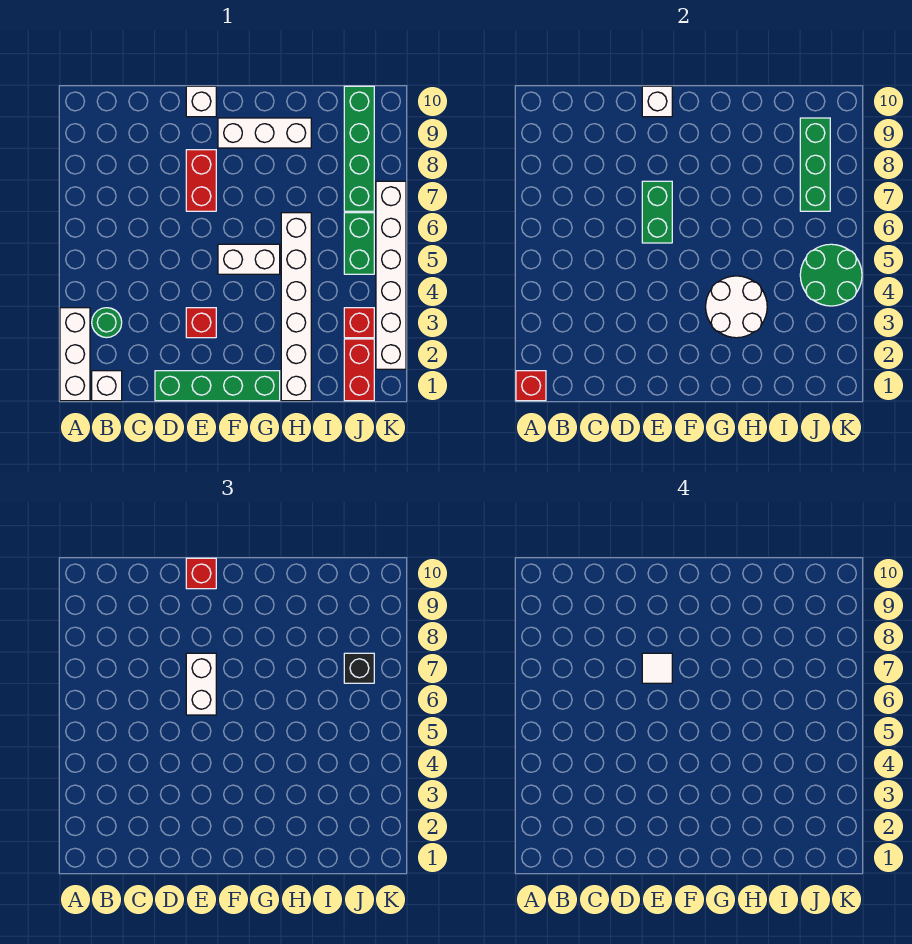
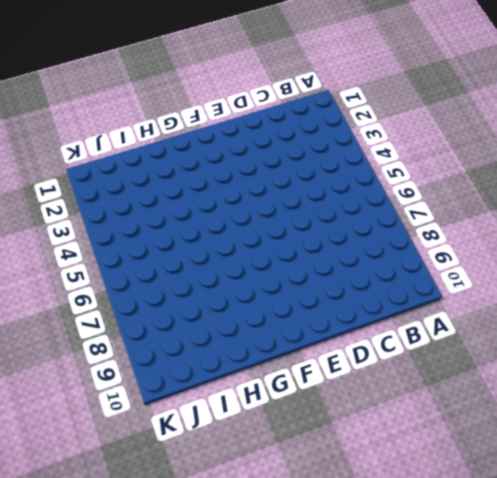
none -> white brick A1:A3 level 1
none -> white brick B1 level 1
none -> green round brick B3 level 1

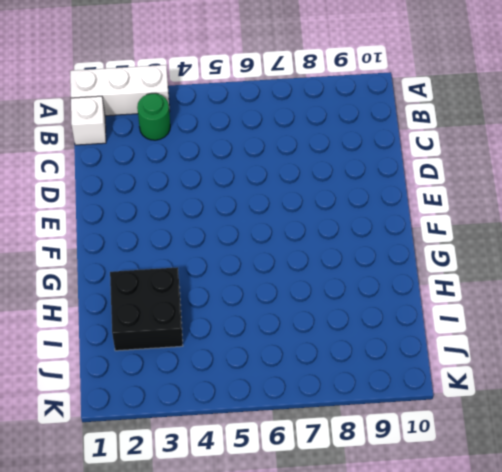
black brick H2:I3 level 1 -> white brick H1:H6 level 1
none -> green brick D1:G1 level 1
none -> red brick E3 level 1
none -> red brick E7:E8 level 1

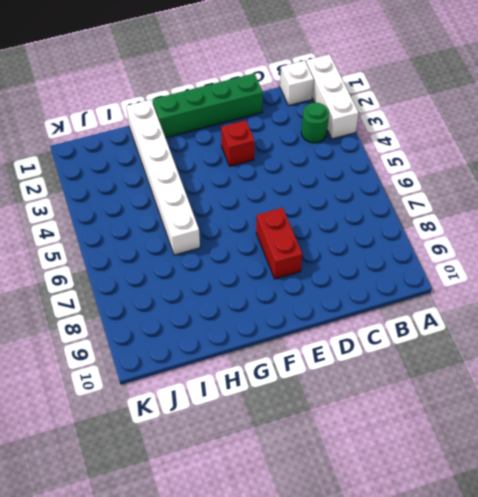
none -> white brick E10 level 1
none -> white brick F5:G5 level 1
none -> white brick F9:H9 level 1

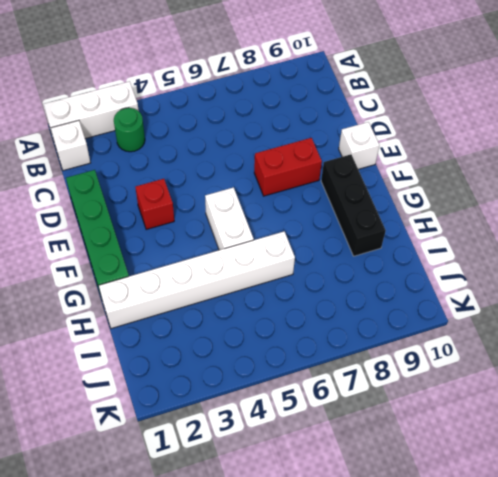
black brick F9:H9 level 1 -> white brick F9:H9 level 1
none -> red brick J1:J2 level 1
none -> red brick J3 level 1
none -> green brick J5:J6 level 1

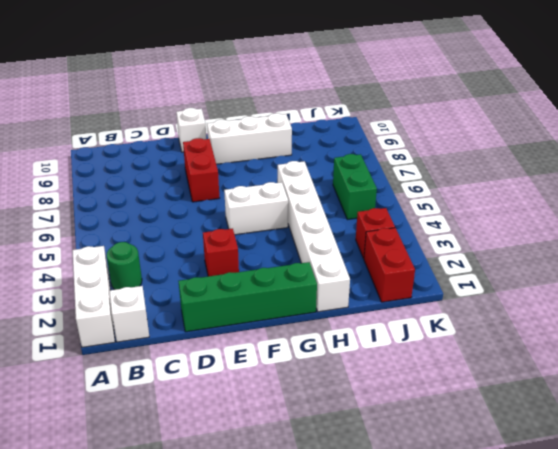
none -> green brick J7:J10 level 1
none -> white brick K2:K7 level 1
none -> red brick A1 level 2

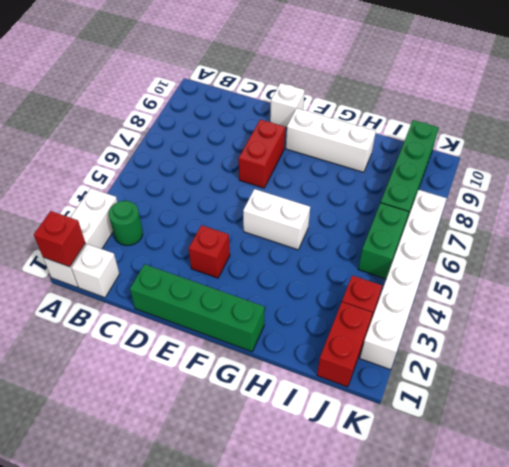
none -> white brick H1:H6 level 1
none -> green brick E6:E7 level 2
none -> white brick E10 level 2

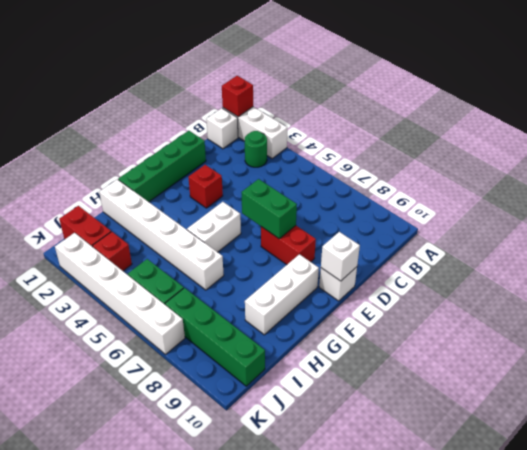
none -> white round brick G3:H4 level 2
none -> green round brick J4:K5 level 2
none -> green brick J7:J9 level 2

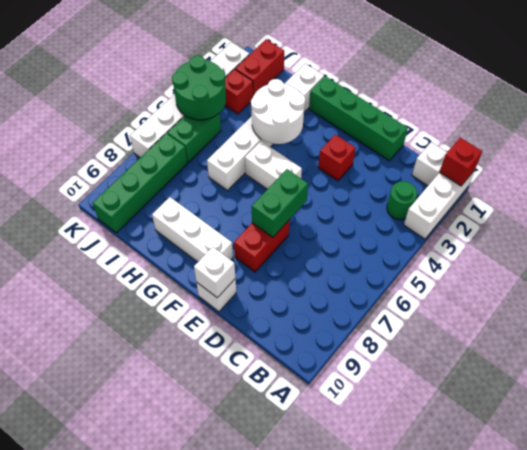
none -> green brick J7:J9 level 2
none -> white brick E6:E7 level 3
none -> red brick E10 level 3

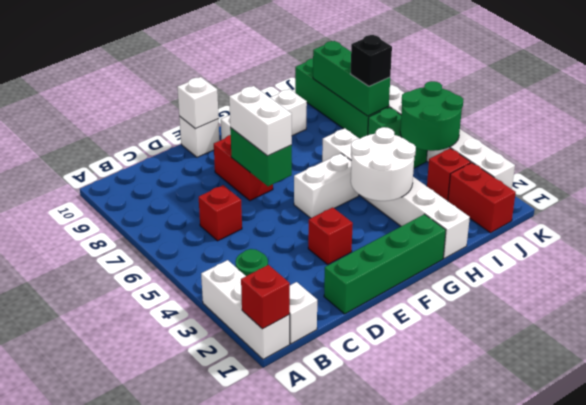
red brick C6 level 1 -> red brick E10 level 3
none -> white tile E7 level 4

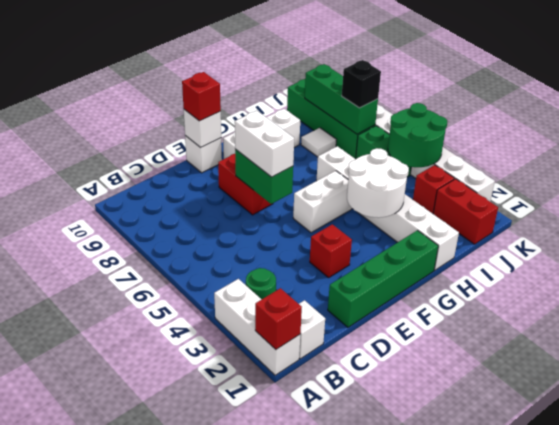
white tile I8 level 1 -> white tile E7 level 4

